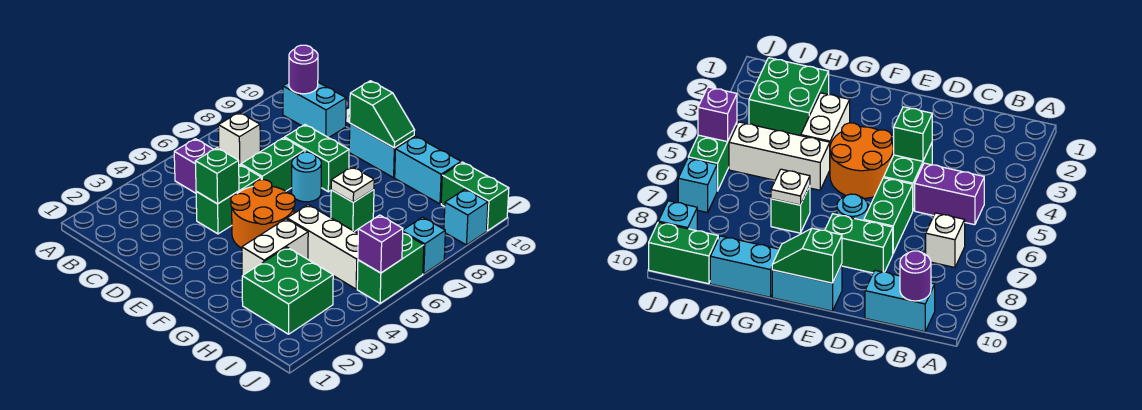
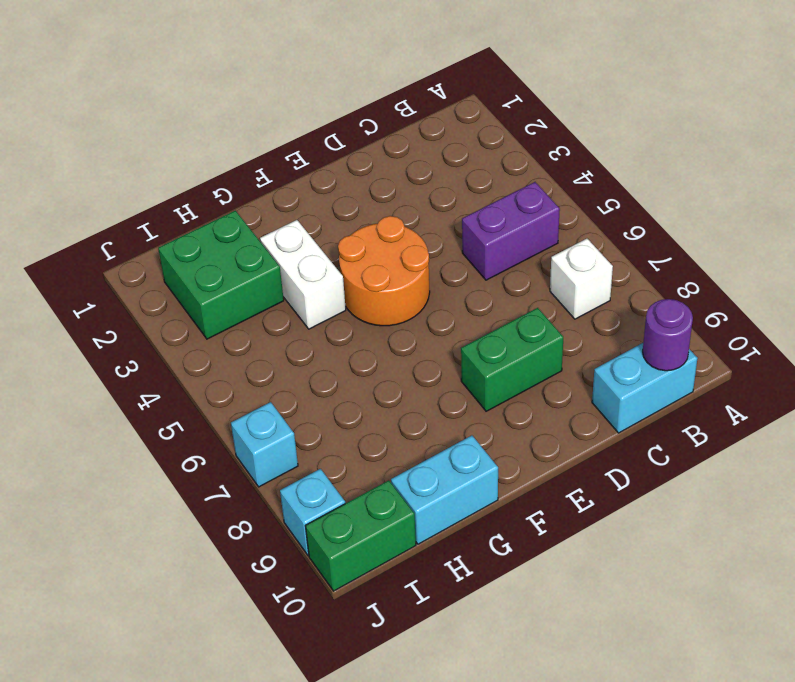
none -> green brick D4:D5 level 1
none -> green brick D6:D7 level 1
none -> cyan round brick E7 level 1

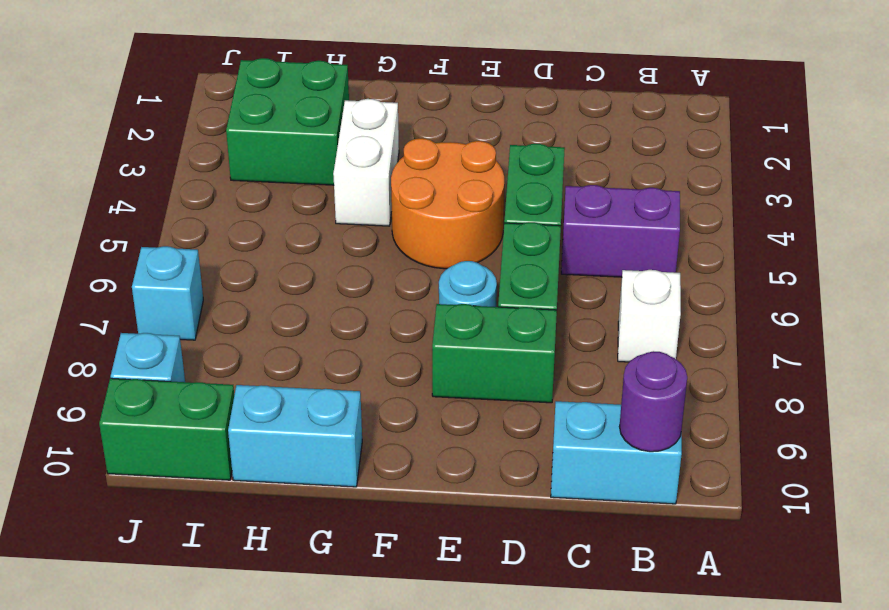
none -> cyan brick E10:F10 level 1
none -> white brick G5:I5 level 1
none -> green brick G7 level 1

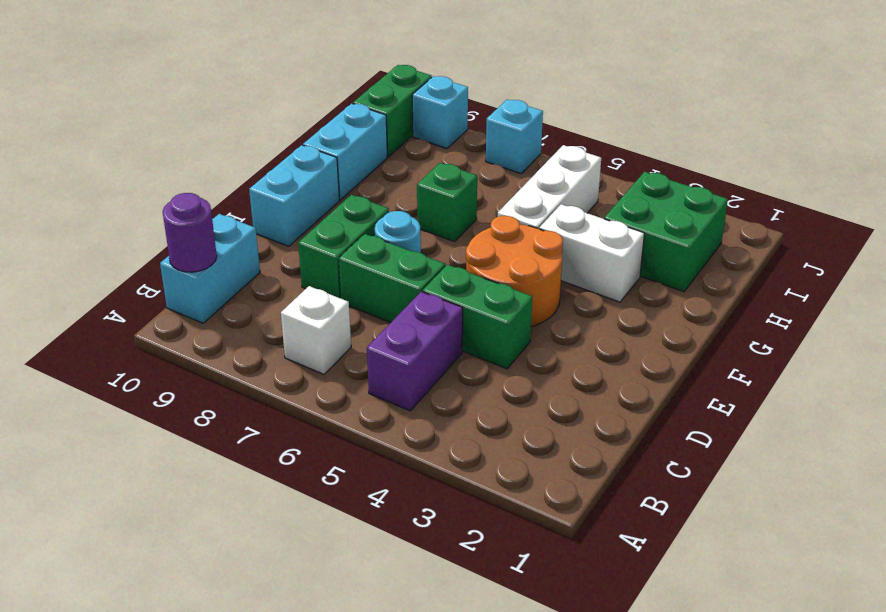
none -> green brick J5:J6 level 1
none -> green brick D4 level 2
none -> green slope E10:F10 level 2 top E

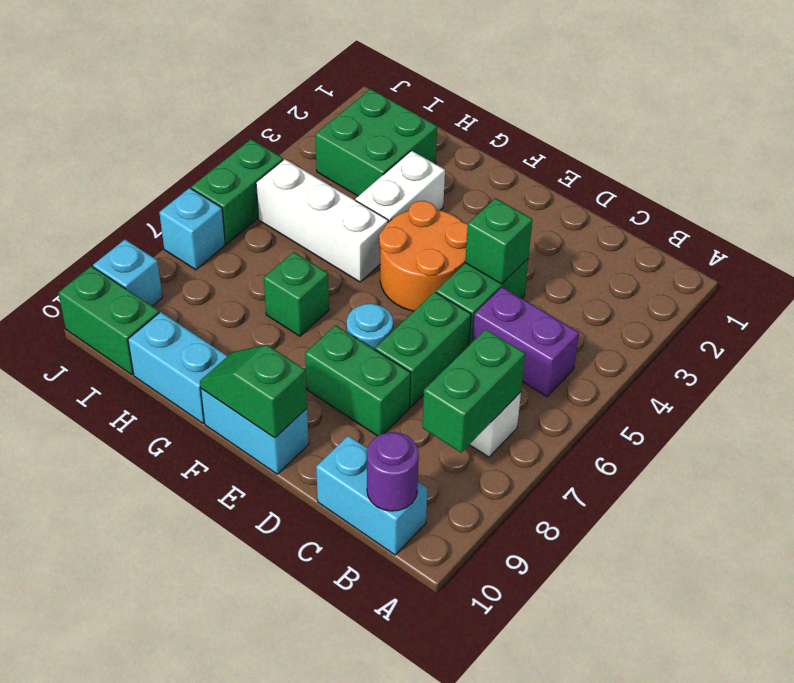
green brick B7:B8 level 2 -> none
none -> white plate G7 level 2
none -> purple brick J5 level 2

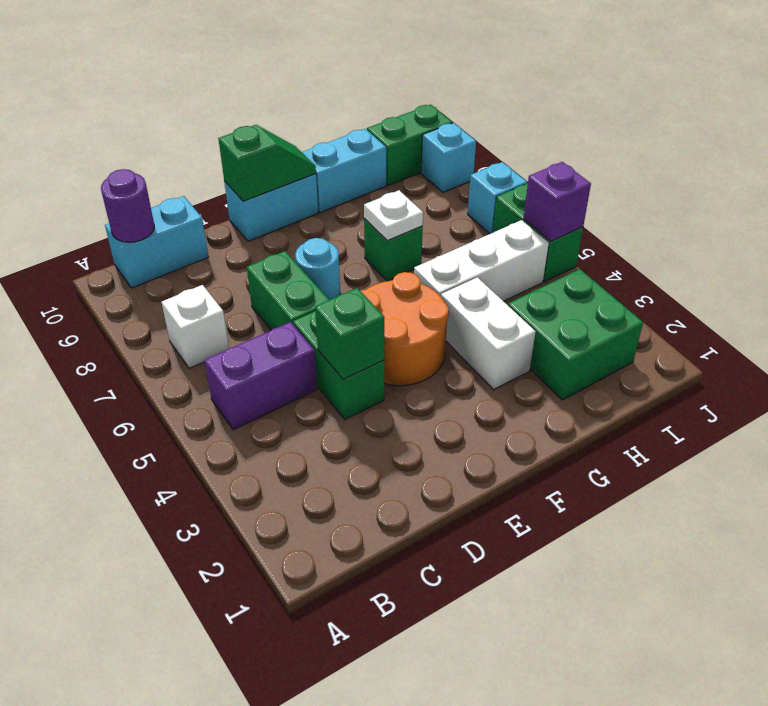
none -> green brick D8:E8 level 1

